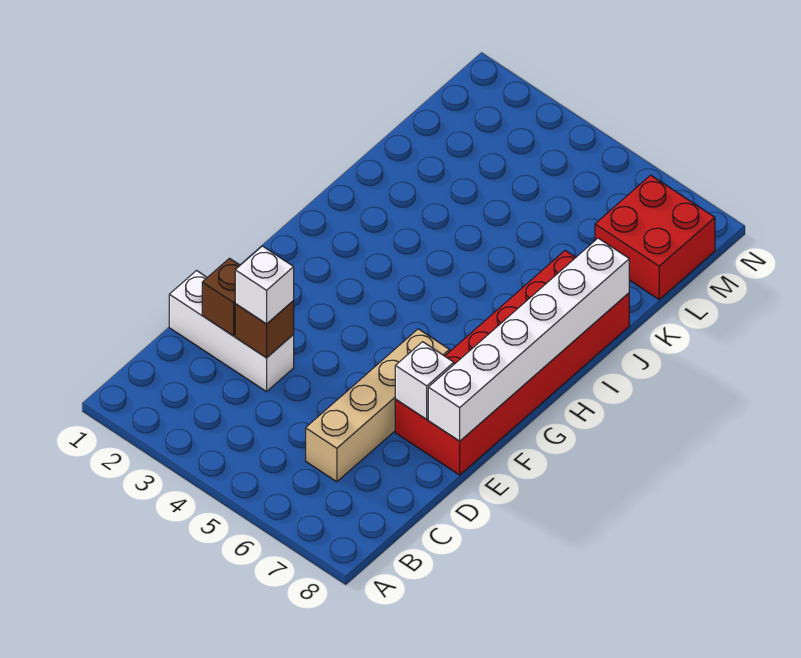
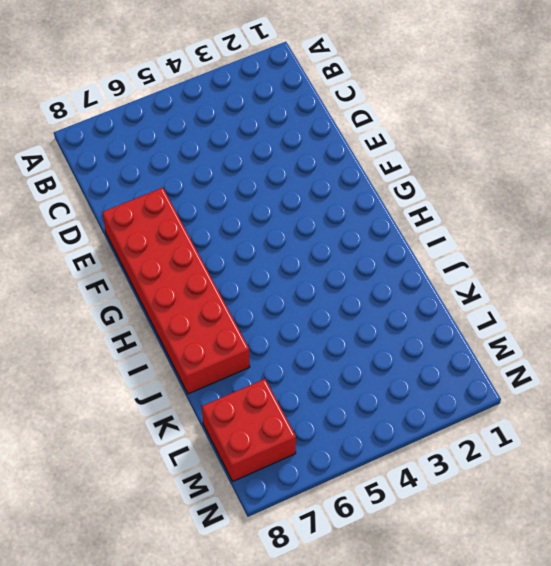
none -> tan brick C6:F6 level 1
none -> white brick D1:D3 level 1

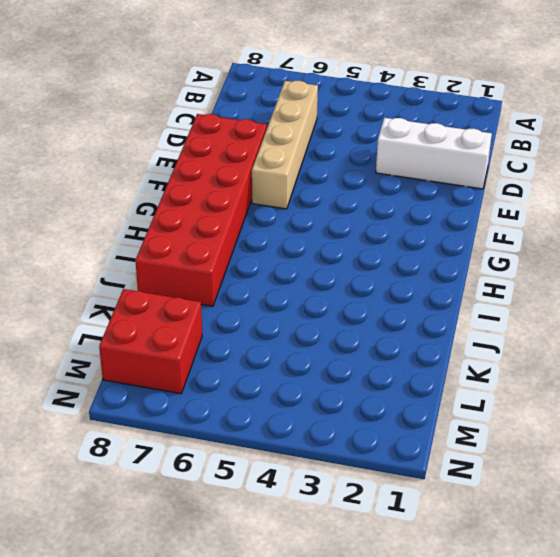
none -> brown brick D2 level 2
none -> brown brick D3 level 2

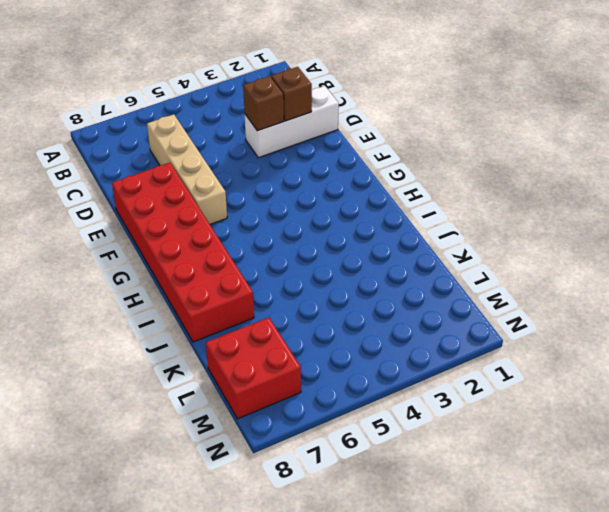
none -> white brick E7 level 2
none -> white brick E8:J8 level 2

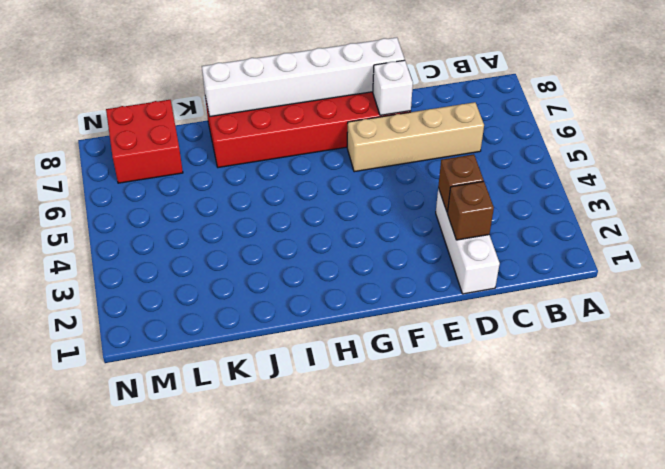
none -> white brick D3 level 3

